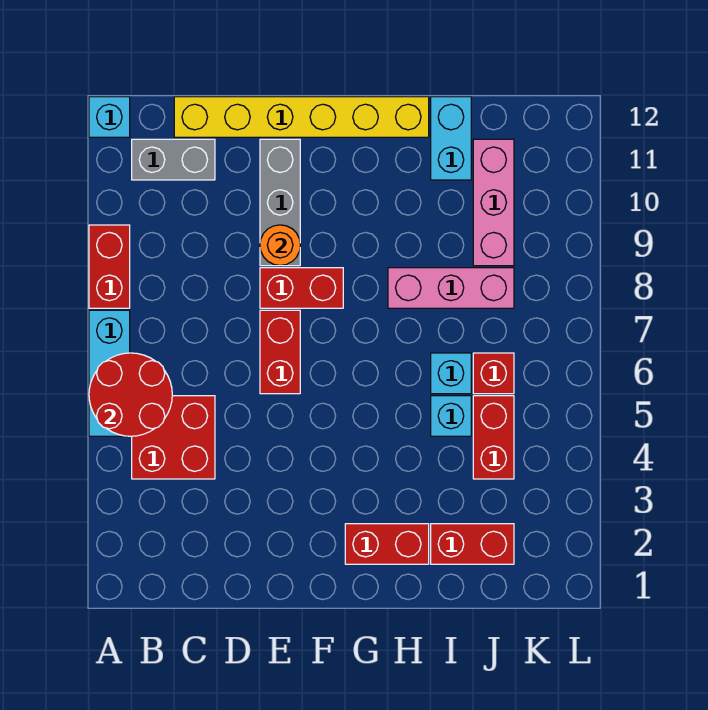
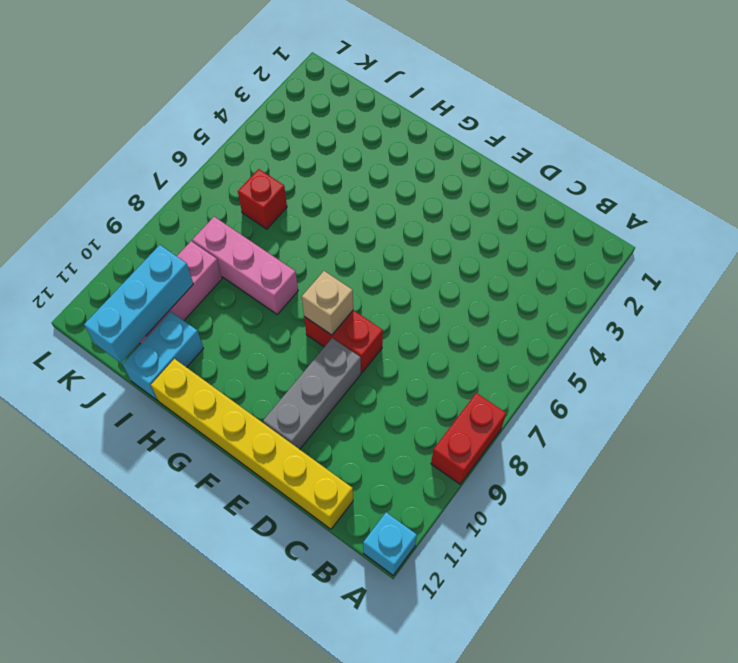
tan brick F8 level 2 -> none
cyan brick J10:J12 level 2 -> cyan brick A5:A7 level 1
none -> red brick B4:C5 level 1
none -> grey brick B11:C11 level 1
none -> red brick E6:E7 level 1

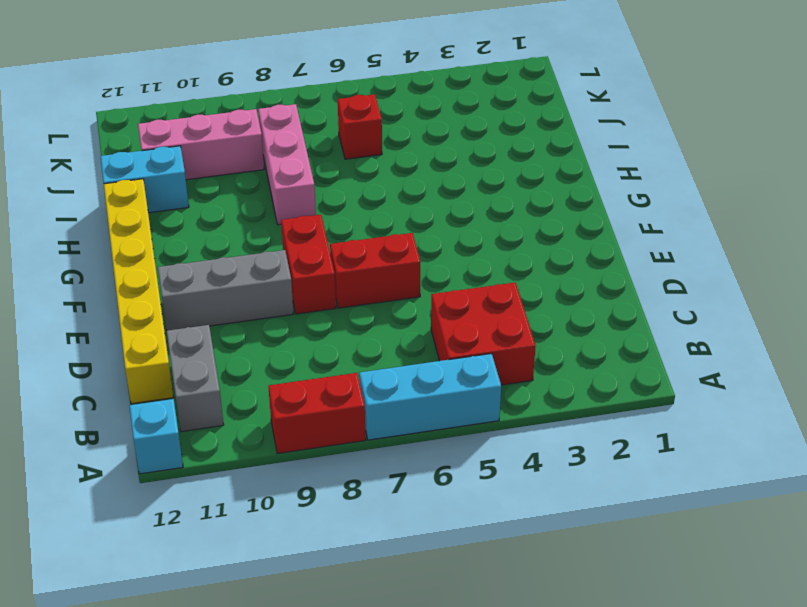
none -> red brick G2:H2 level 1
none -> red brick I2:J2 level 1
none -> cyan brick I5 level 1

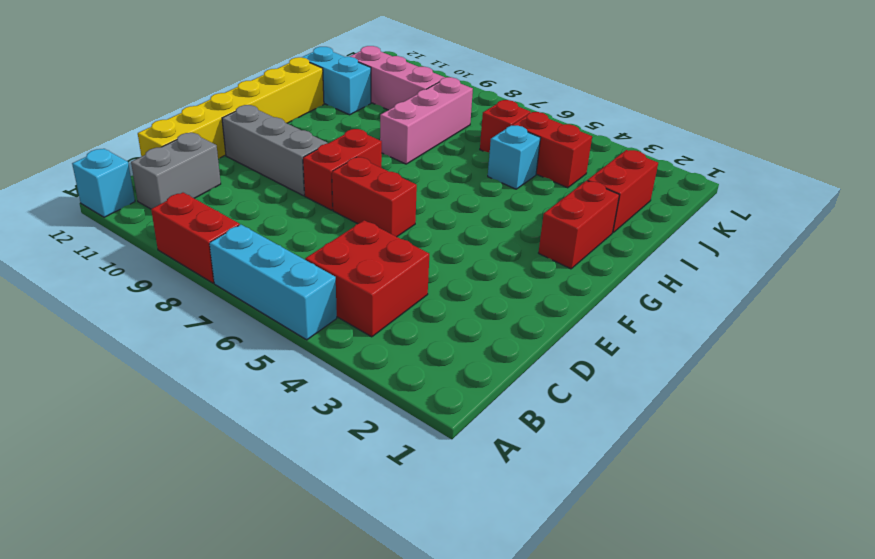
none -> cyan brick I6 level 1
none -> red round brick A5:B6 level 2
none -> orange round brick E9 level 2

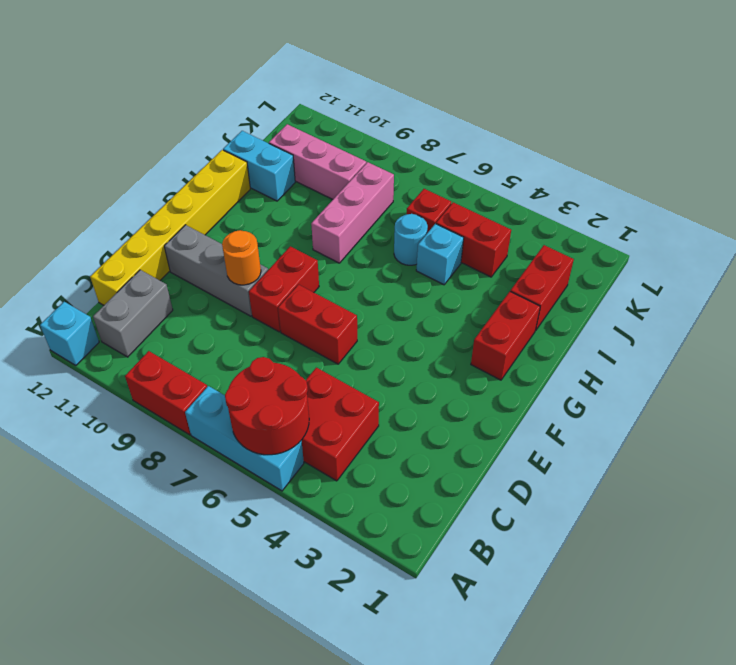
cyan round brick I6 level 1 -> cyan brick I6 level 1

